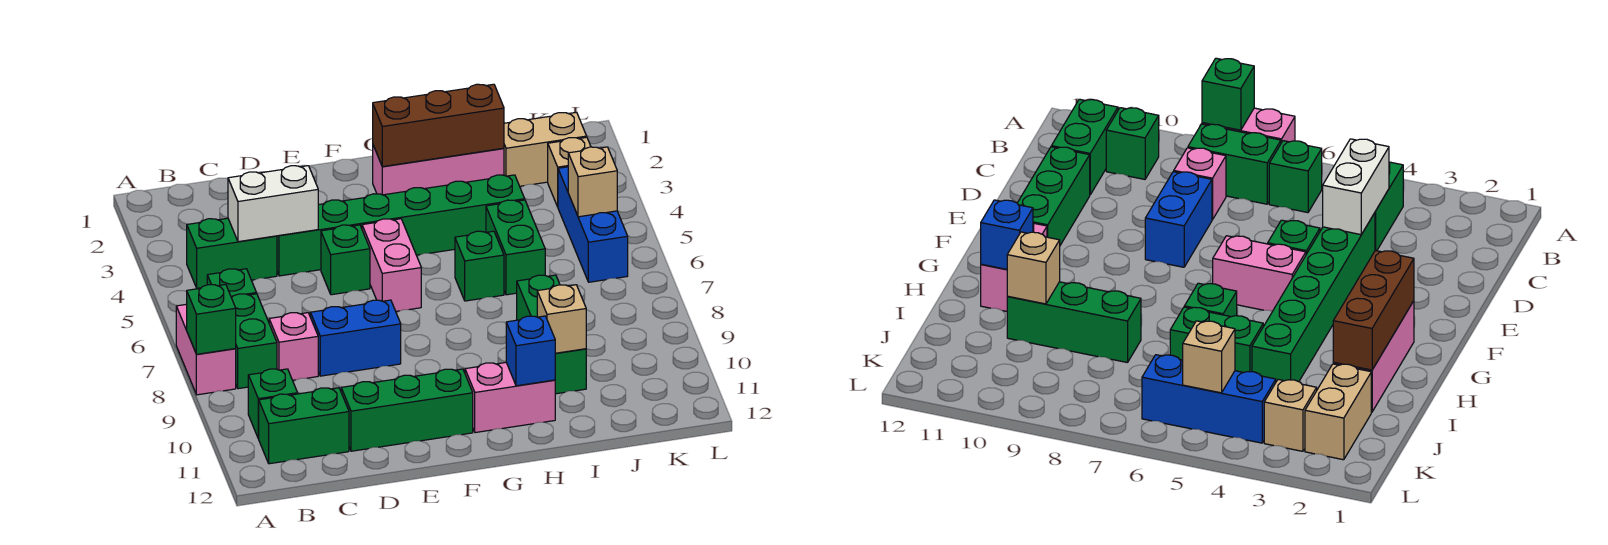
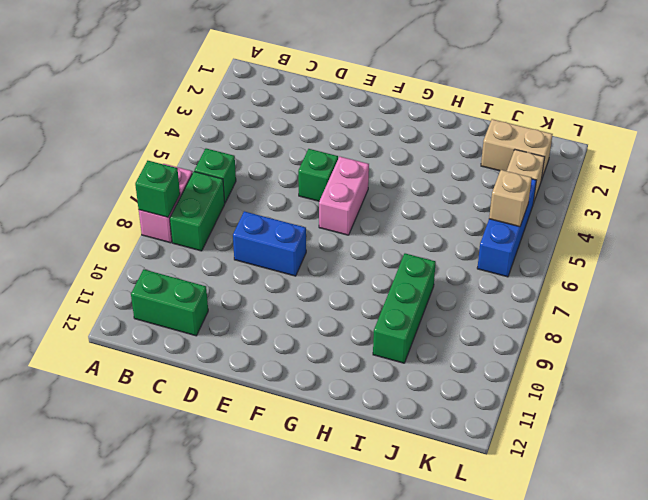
none -> green brick B4:C4 level 1
none -> green brick B10 level 1
none -> pink brick C8 level 1

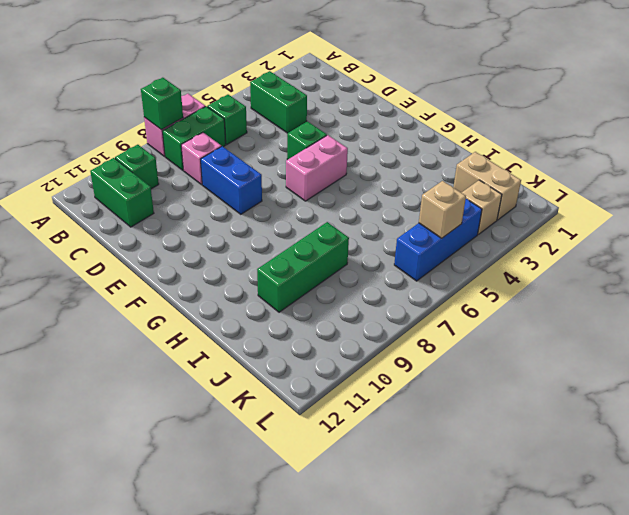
none -> green brick D4:I4 level 1
none -> green brick D11:F11 level 1
none -> pink brick G2:I2 level 1

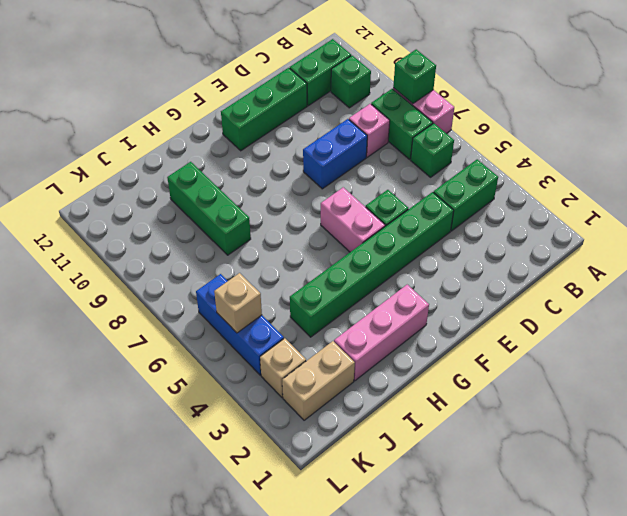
none -> pink brick G11:H11 level 1
none -> green brick H6 level 1
none -> green brick I5:I6 level 1

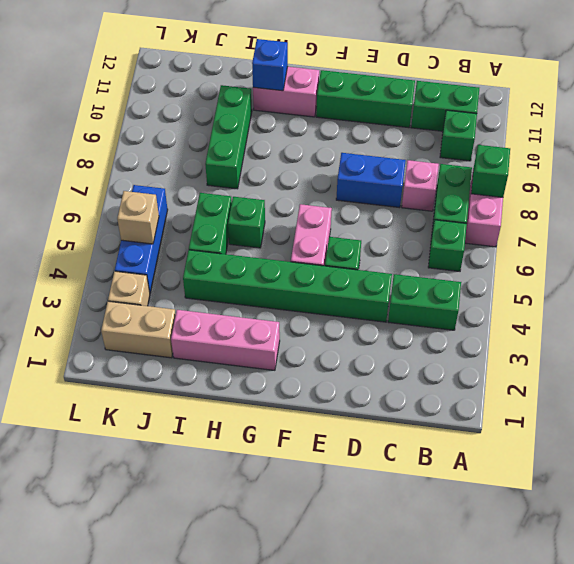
none -> white brick C4:D4 level 2
none -> brown brick G2:I2 level 2
none -> tan brick I10 level 2

